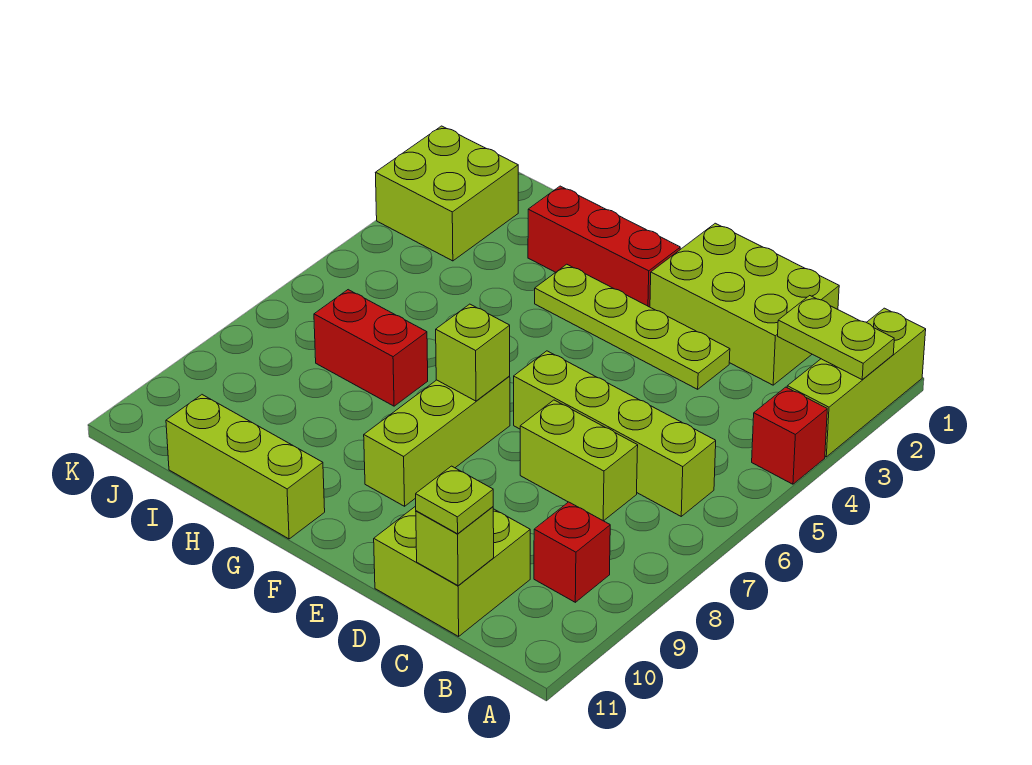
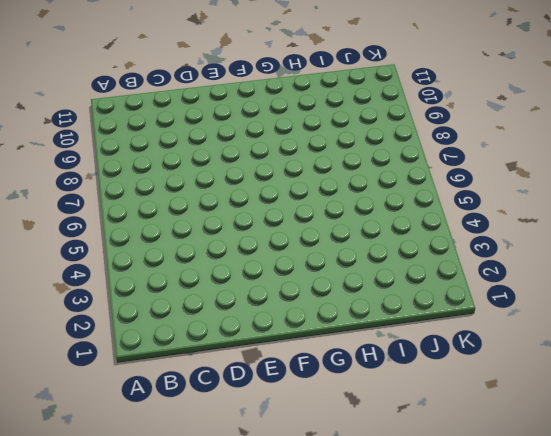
none -> lime brick A1:A3 level 1
none -> red brick A4 level 1
none -> lime brick B6:E6 level 1

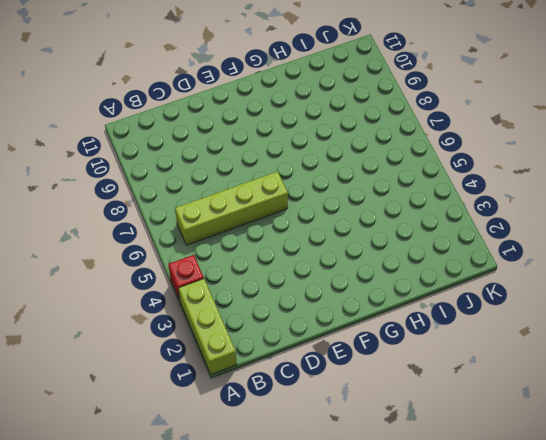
none -> red brick B9 level 1
none -> lime brick C1:E2 level 1
none -> lime brick C7:D7 level 1

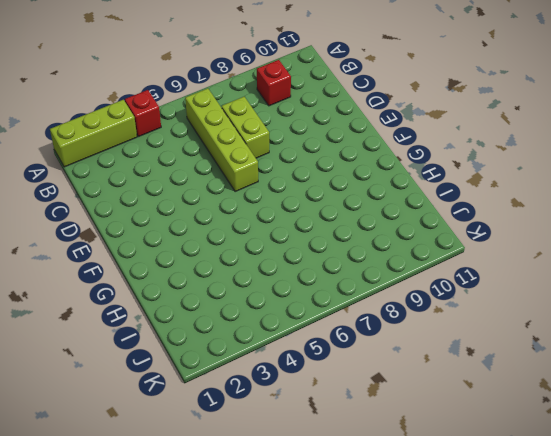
none -> lime brick C1:E2 level 1
none -> lime brick C10:D11 level 1
none -> lime plate D3:G3 level 1

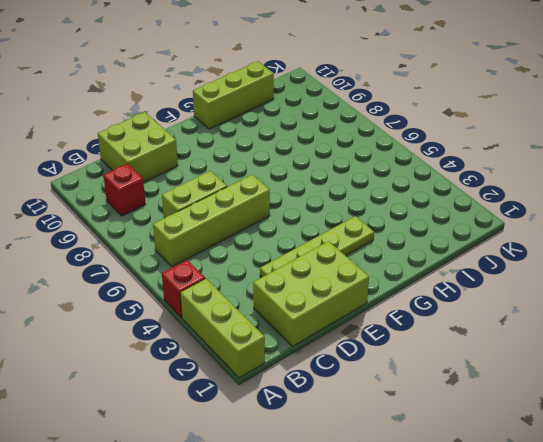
none -> red brick F2:H2 level 1
none -> lime brick F7:F9 level 1
none -> red brick H7:I7 level 1

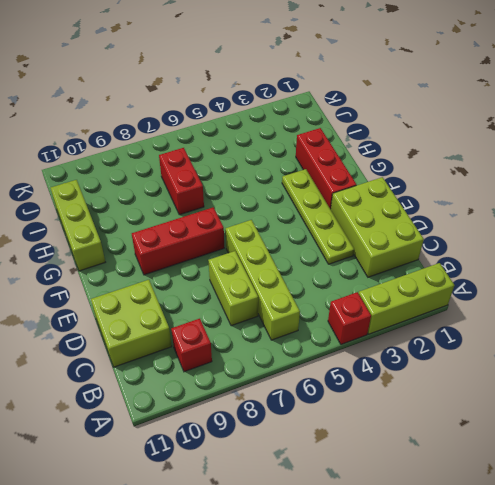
red brick F7:F9 level 1 -> lime brick F7:F9 level 1
none -> lime brick J2:K3 level 1
none -> lime plate A2:B2 level 2
none -> lime brick C11 level 2

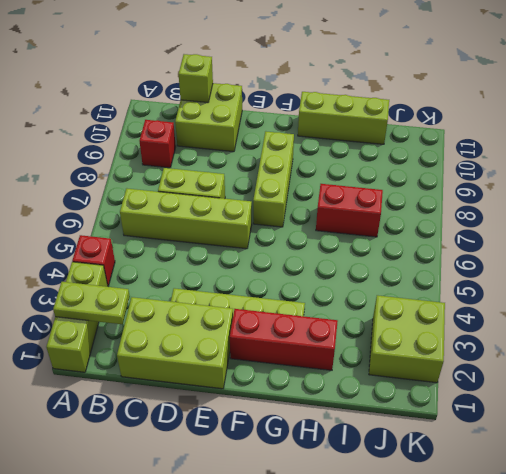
none -> lime brick F7 level 2
none -> lime plate C11 level 3

